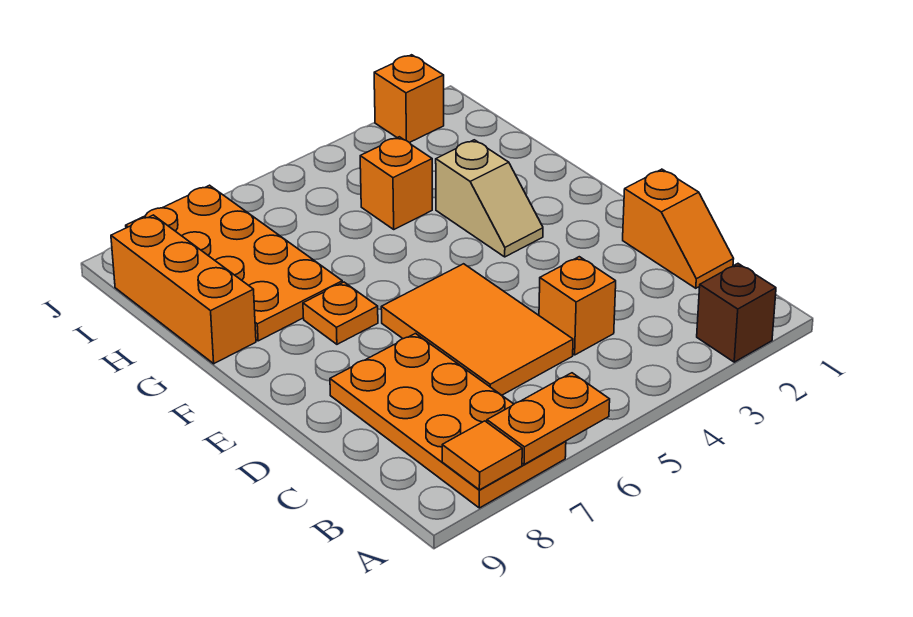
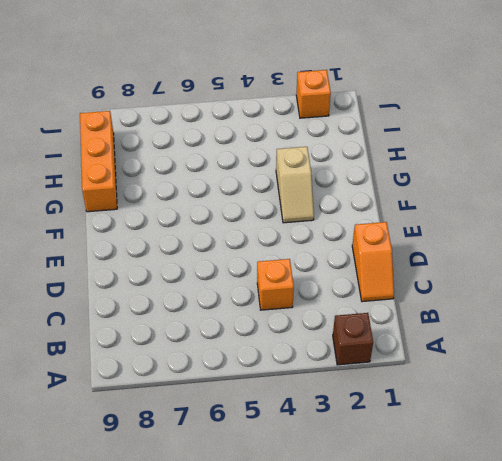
none -> orange plate A7:D8 level 1
none -> orange tile C5:E6 level 1
none -> orange plate F7 level 1

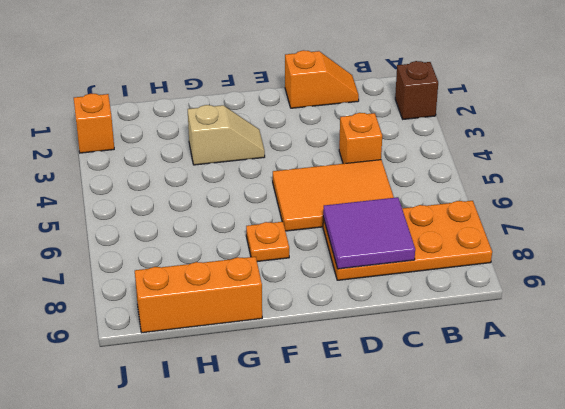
purple tile C7:D8 level 2 -> none
none -> orange plate G7:J8 level 1
none -> orange brick H4 level 1
none -> orange plate A6:A7 level 2

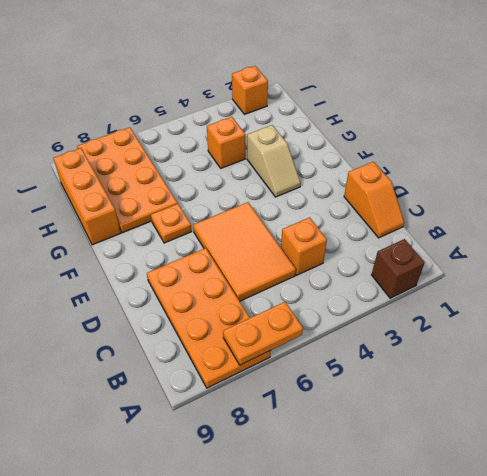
none -> orange tile A8 level 2

